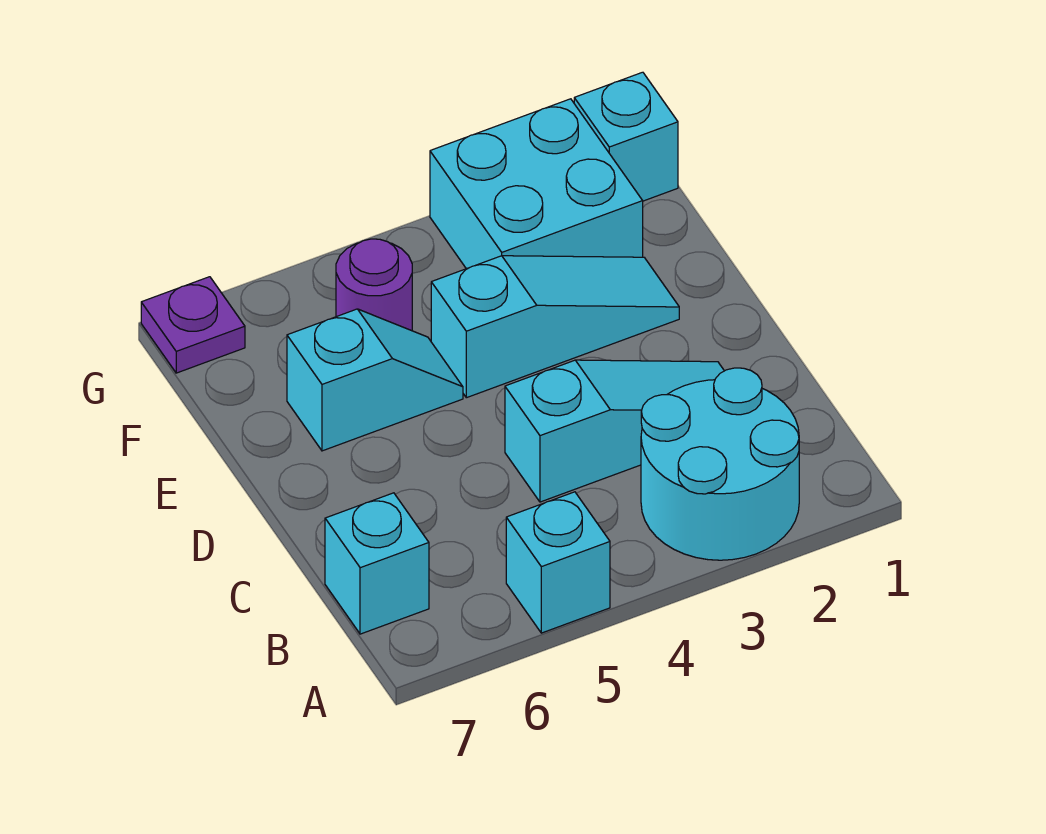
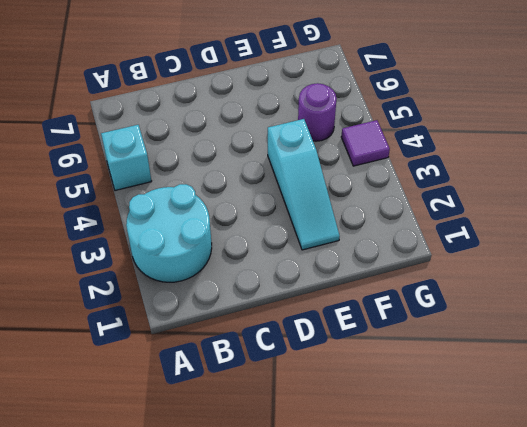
purple tile G4 level 1 -> none
none -> cyan brick B7 level 1
none -> cyan slope C2:C4 level 1 top 4

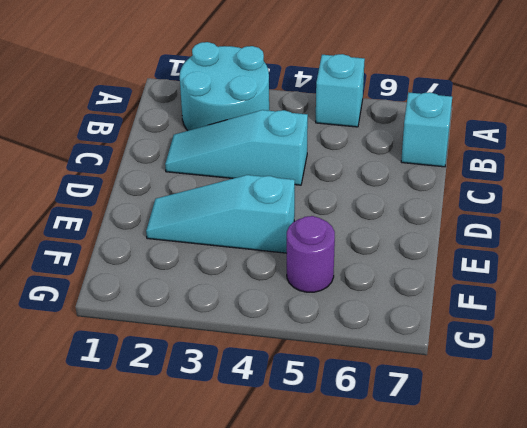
none -> cyan slope E5:E6 level 1 top 6
none -> cyan brick F2:G3 level 1

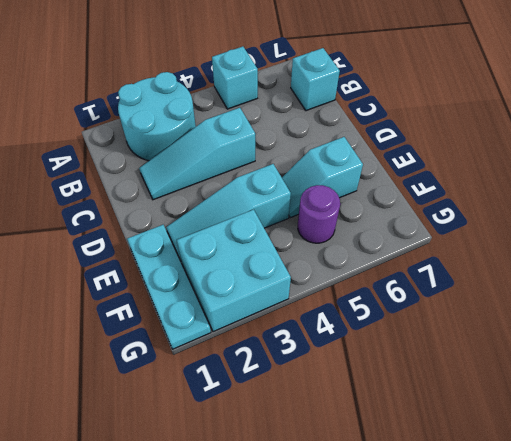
cyan plate E1:G1 level 1 -> cyan brick G1 level 1
none -> purple plate G7 level 1

